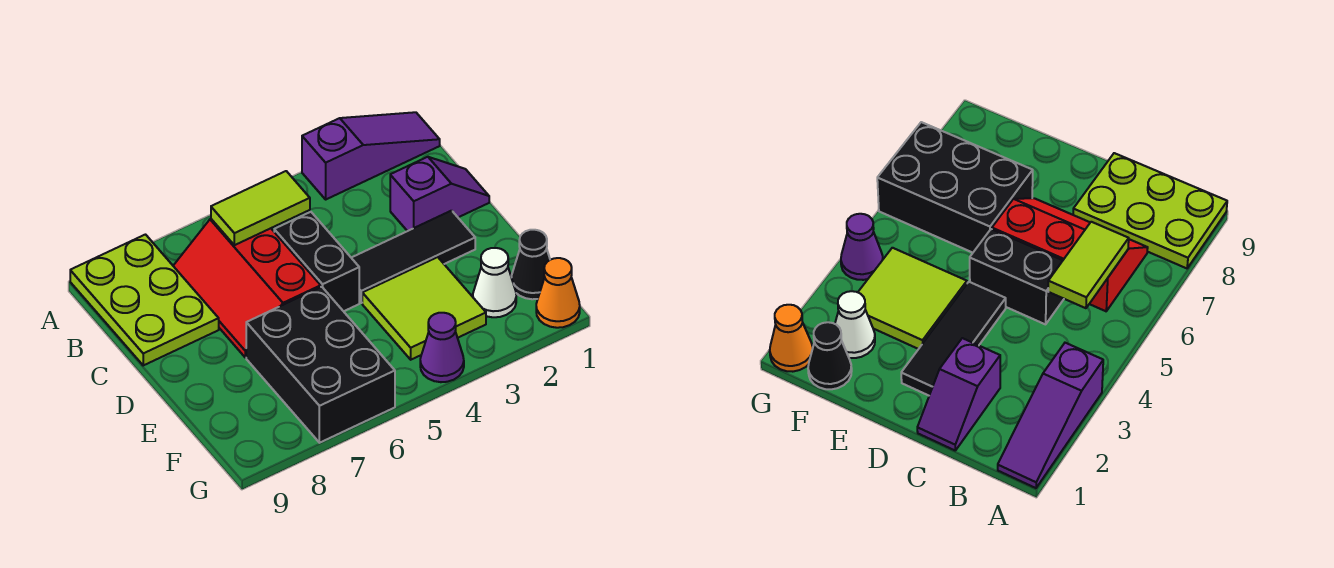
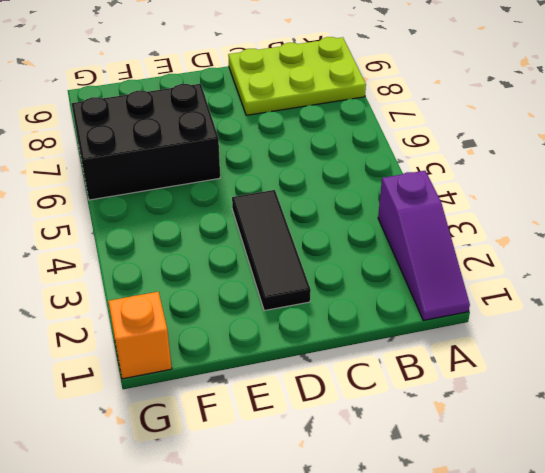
orange brick G1 level 1 -> orange cone G1 level 1
none -> red slope B6:D7 level 1 top 6
none -> purple slope C1:C2 level 1 top 2
none -> black brick C5:D5 level 1

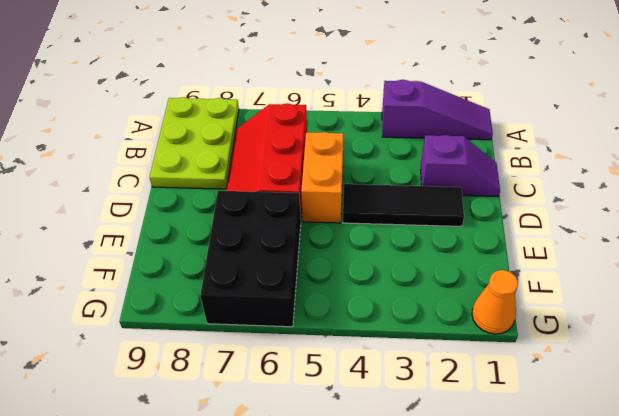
orange brick C5:D5 level 1 -> black brick C5:D5 level 1
none -> lime tile E3:F4 level 1
none -> black cone F1 level 1
none -> white cone F2 level 1

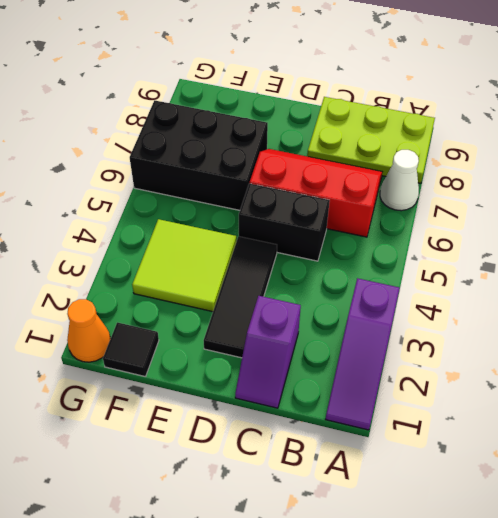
white cone A7 level 1 -> white cone F2 level 1
black tile F1 level 1 -> black cone F1 level 1
none -> purple cone G4 level 1
none -> lime tile B5:B6 level 2

